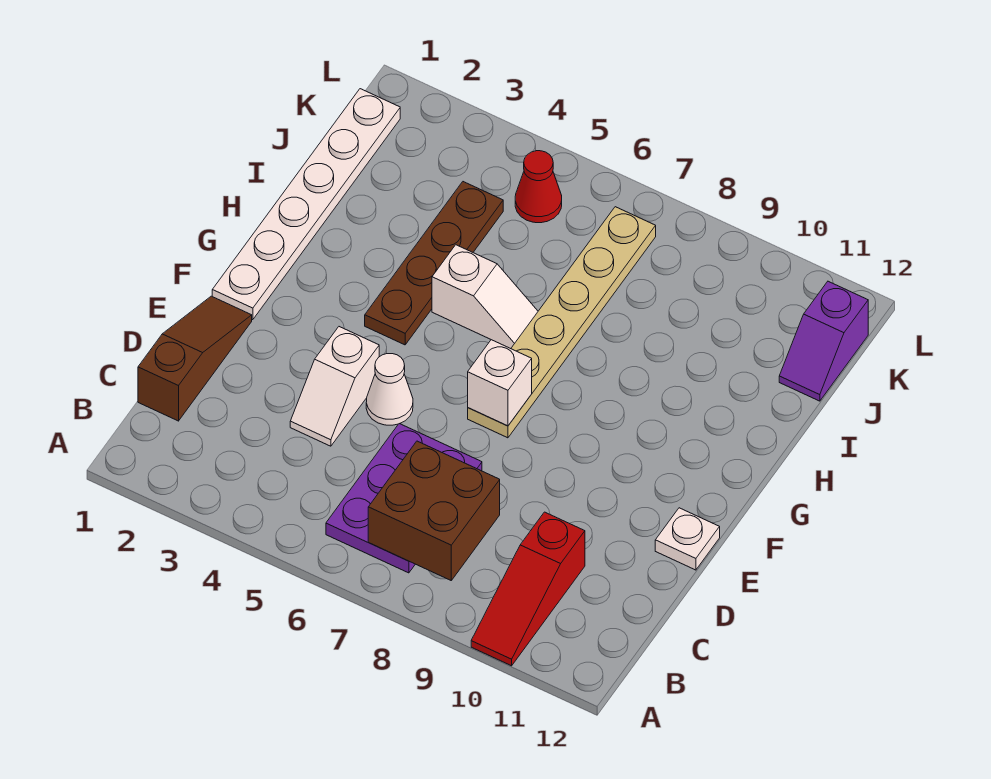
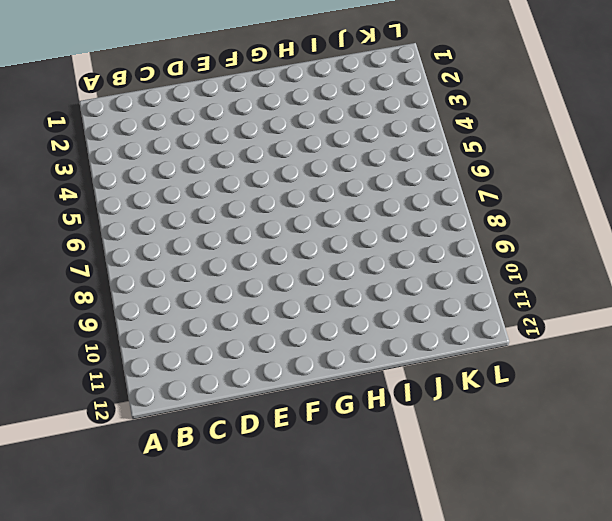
none -> red slope A10:C10 level 1 top C
none -> purple plate B6:D7 level 1
none -> brown slope C1:E1 level 1 top C

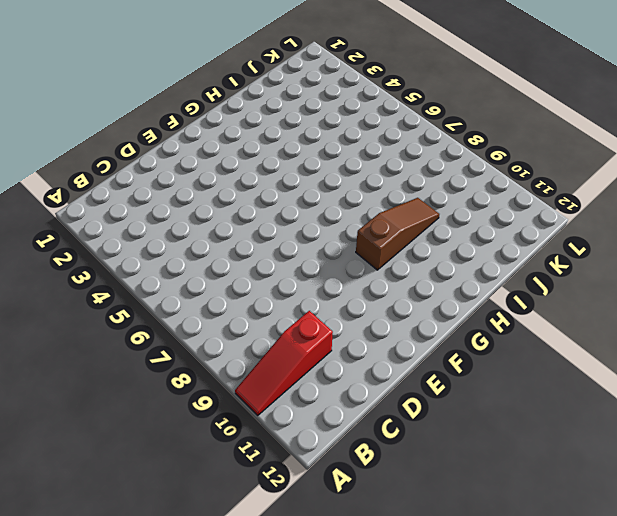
brown slope G9:I9 level 1 top G -> brown slope C1:E1 level 1 top C
none -> purple plate B6:D7 level 1
none -> white slope D4:E4 level 1 top E
none -> white cone E5 level 1

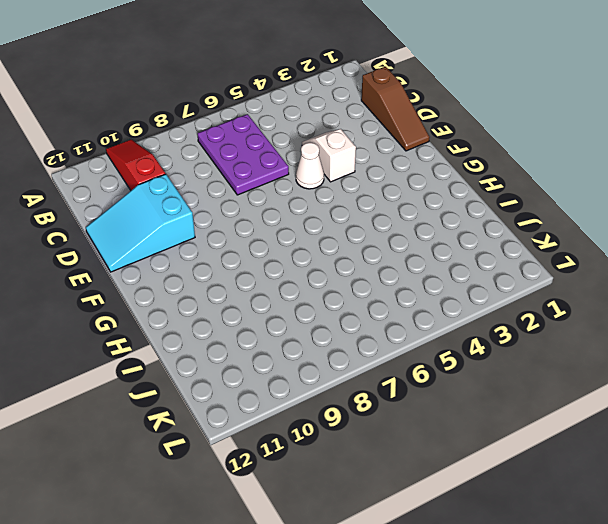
cyan slope D10:E12 level 1 top 10 -> white plate E12 level 1
none -> white plate F1:K1 level 1
none -> tan plate F7:K7 level 1
none -> brown plate G4:J4 level 1

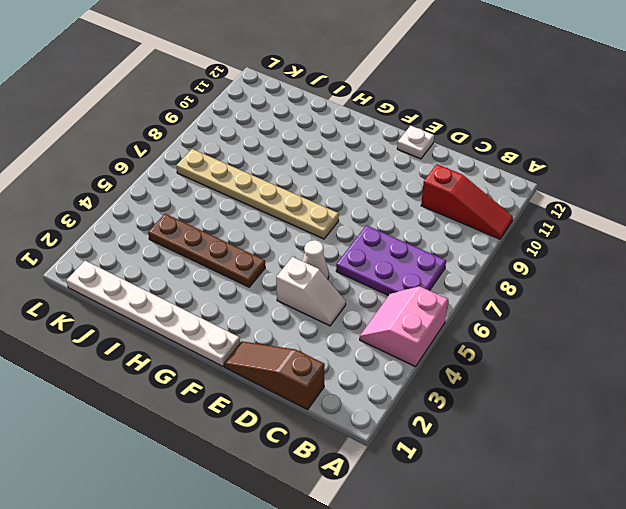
pink slope A4:B5 level 1 top A -> none
none -> white slope H5:H6 level 1 top 5
none -> purple slope J12:K12 level 1 top K
none -> red cone K5 level 1

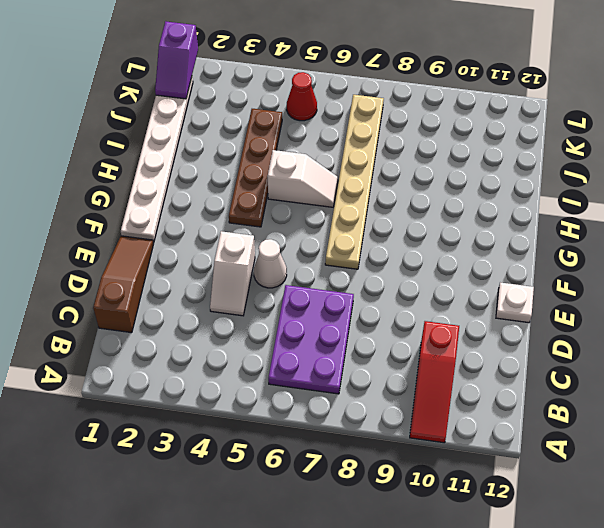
purple slope K1:L1 level 2 top L -> purple slope J12:K12 level 1 top K
none -> brown brick B7:C8 level 2
none -> white brick F7 level 2

